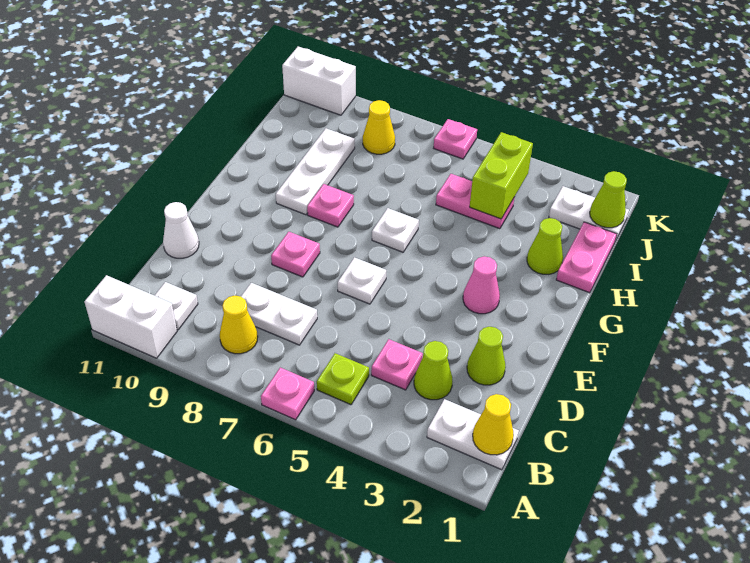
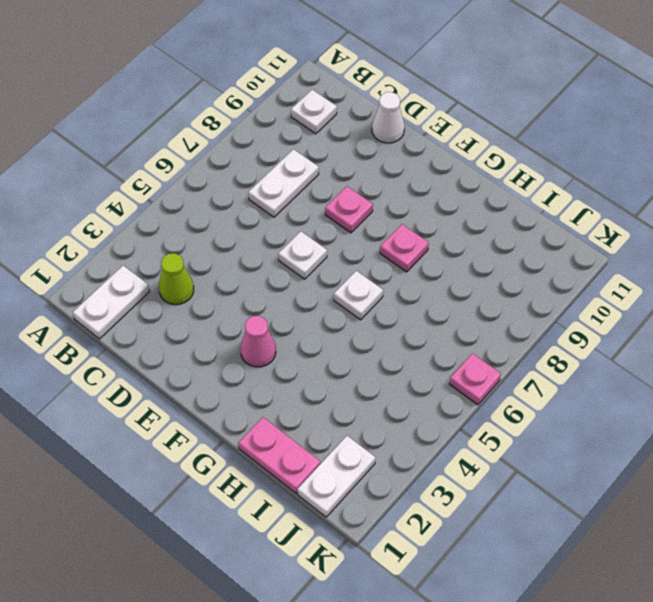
none -> pink plate A6 level 1
none -> white brick A10:A11 level 1
none -> lime plate B5 level 1

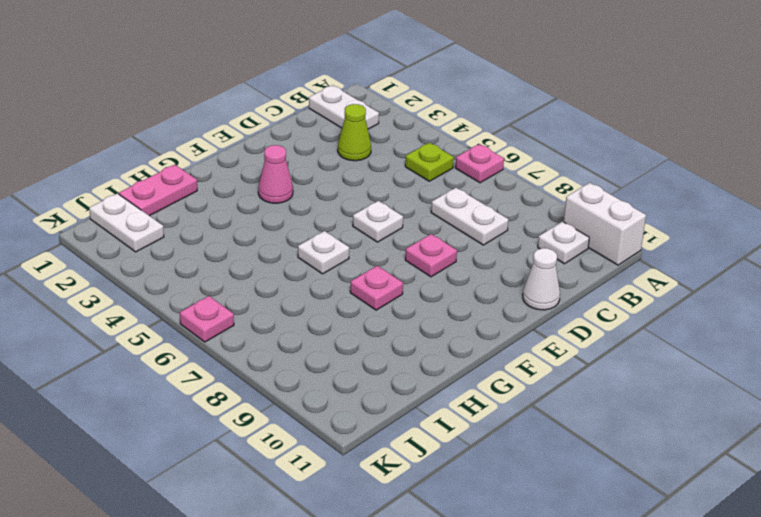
none -> yellow cone B8 level 1
none -> pink plate C4 level 1
none -> lime cone D2 level 1

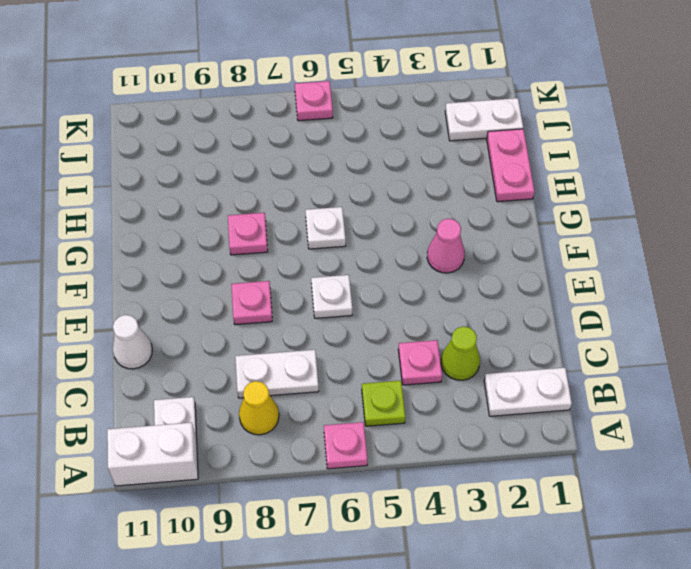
none -> lime cone D2 level 1
none -> white plate G9:I9 level 1
none -> lime cone H2 level 1

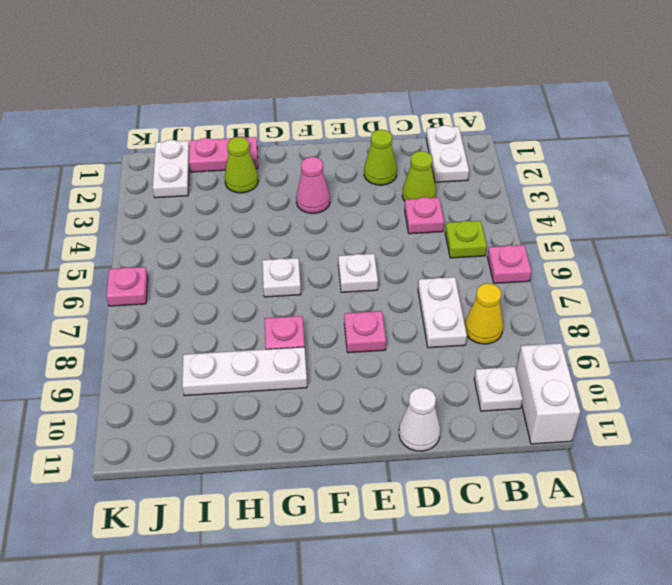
none -> pink plate I4:I5 level 1
none -> yellow cone J8 level 1
none -> white brick K10:K11 level 1

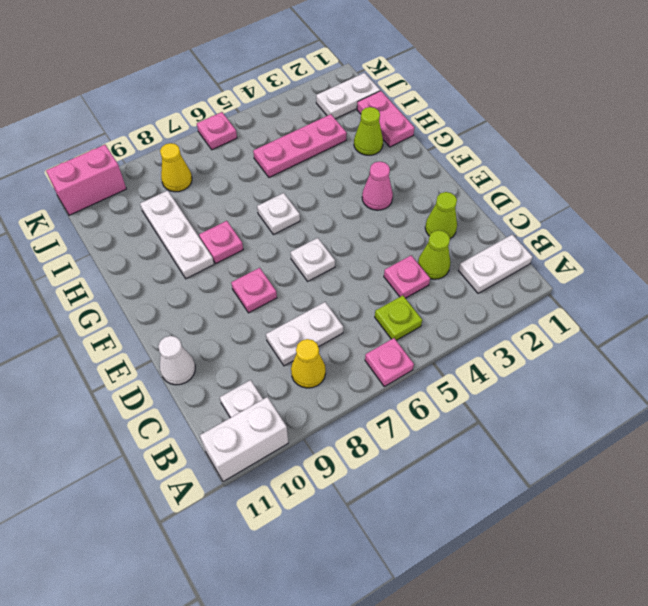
pink plate I3:I5 level 1 -> pink plate I4:I5 level 1
pink brick K10:K11 level 1 -> white brick K10:K11 level 1
none -> yellow cone B1 level 2
none -> lime brick I4:J4 level 2
none -> lime cone J1 level 2

